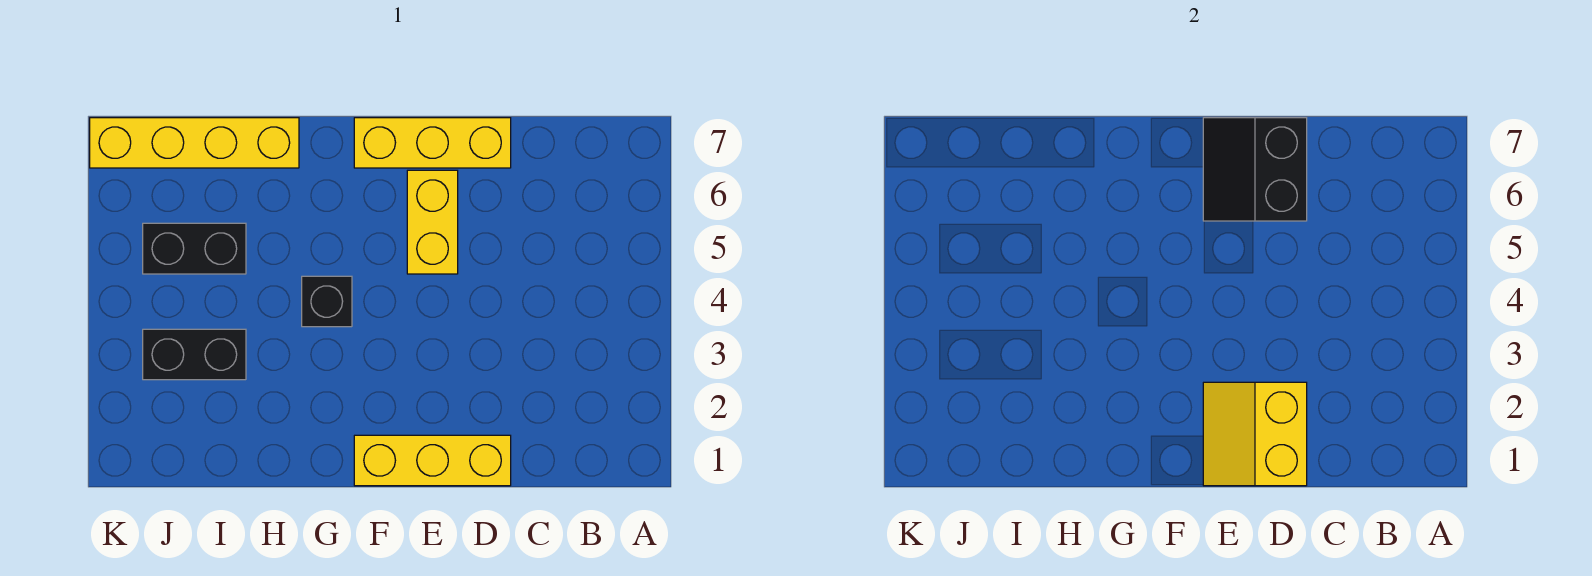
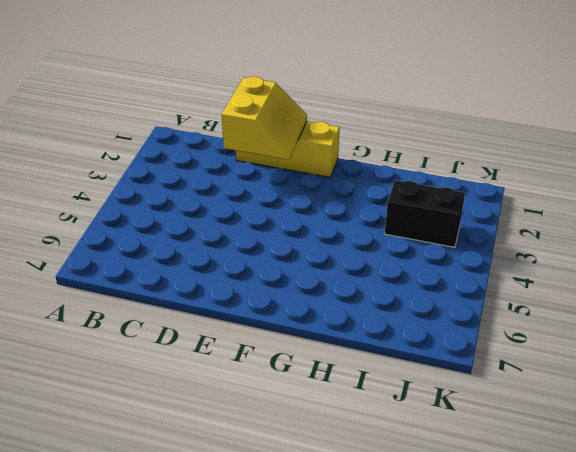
none -> yellow brick D7:F7 level 1
none -> yellow brick E5:E6 level 1

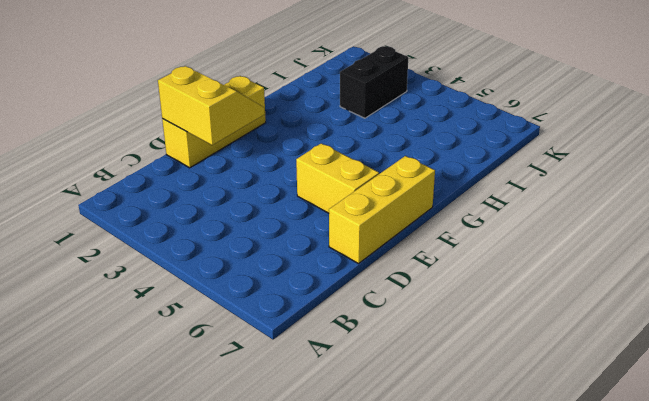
none -> black brick G4 level 1
none -> yellow brick H7:K7 level 1

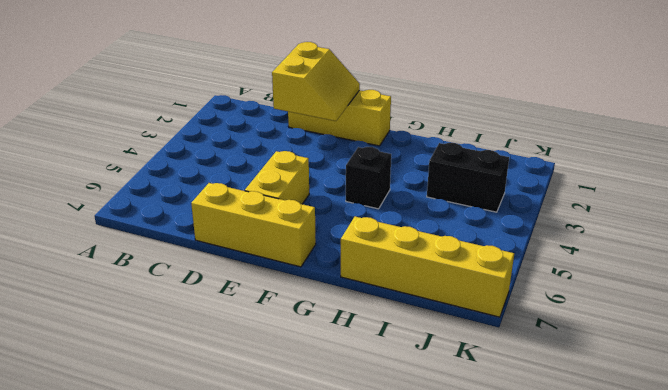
none -> black brick I5:J5 level 1
none -> black slope D6:E7 level 2 top D

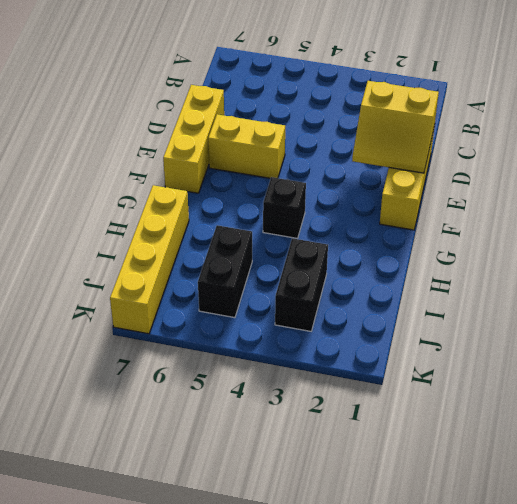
none -> black slope D6:E7 level 2 top D

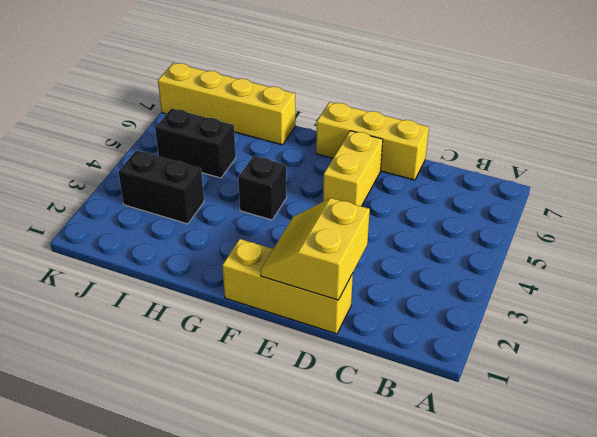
none -> black slope D6:E7 level 2 top D

